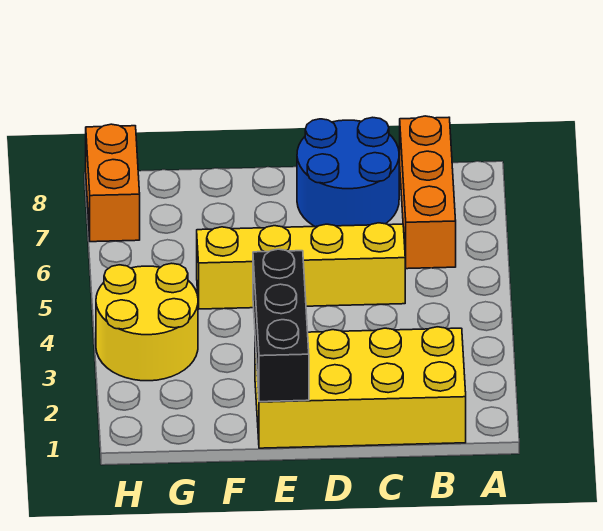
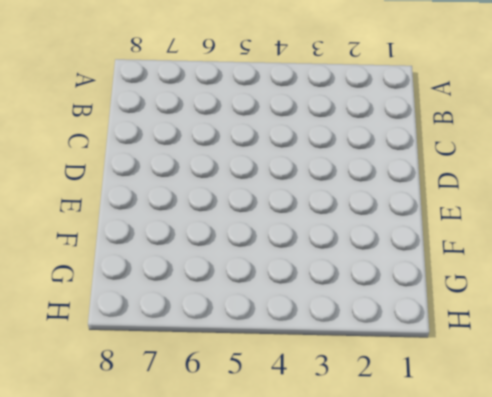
none -> yellow brick B1:E2 level 1
none -> orange brick B6:B8 level 1

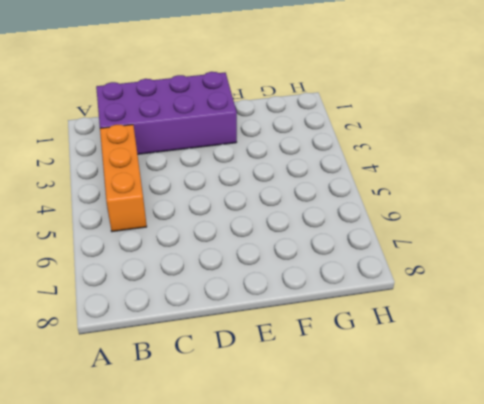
purple brick B1:E2 level 1 -> yellow brick B1:E2 level 1
orange brick B3:B5 level 1 -> orange brick B6:B8 level 1
none -> yellow brick C5:F5 level 1
none -> blue round brick C7:D8 level 1

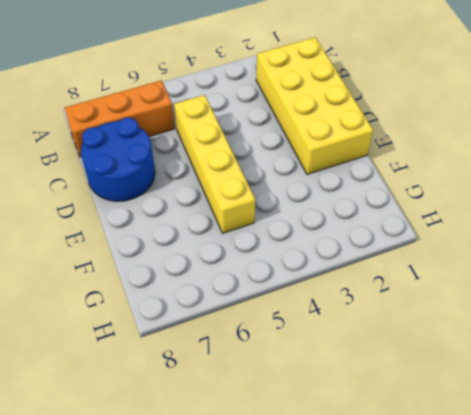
none -> yellow round brick G3:H4 level 1
none -> orange brick H7:H8 level 1

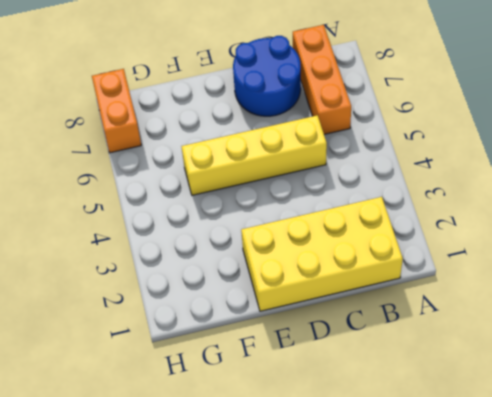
none -> yellow round brick G3:H4 level 1
none -> black brick E1:E3 level 2

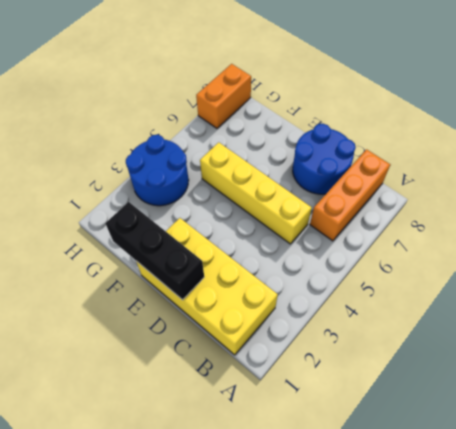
black brick D1:F1 level 2 -> black brick E1:E3 level 2
blue round brick G3:H4 level 1 -> yellow round brick G3:H4 level 1

